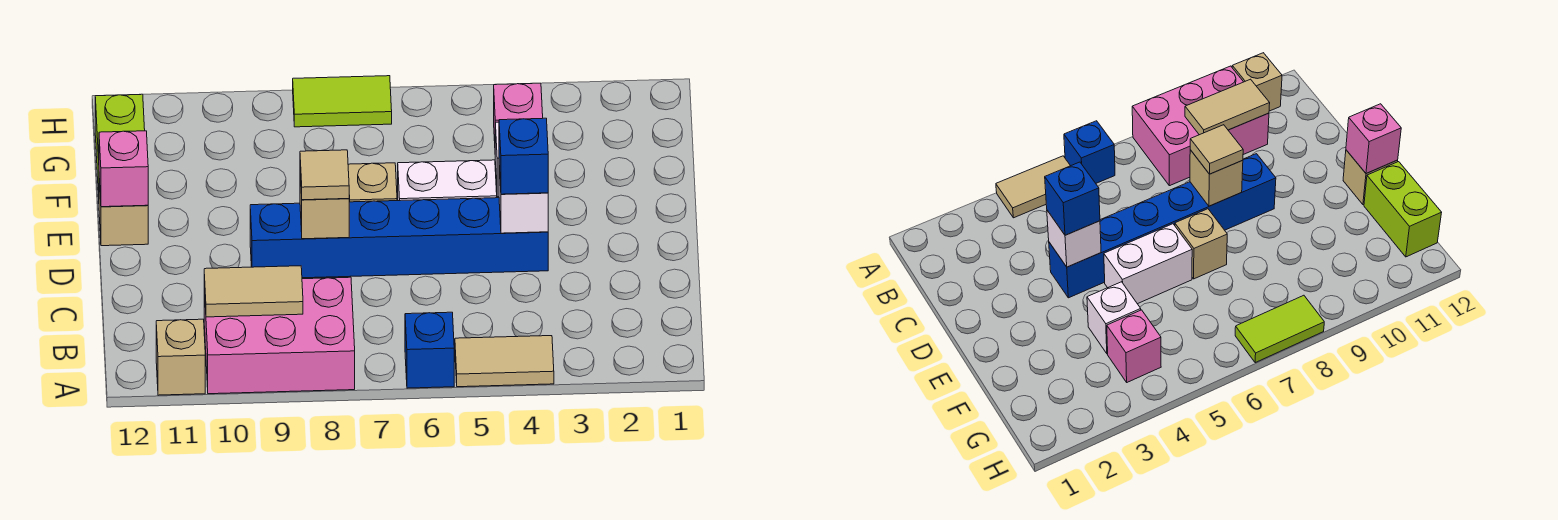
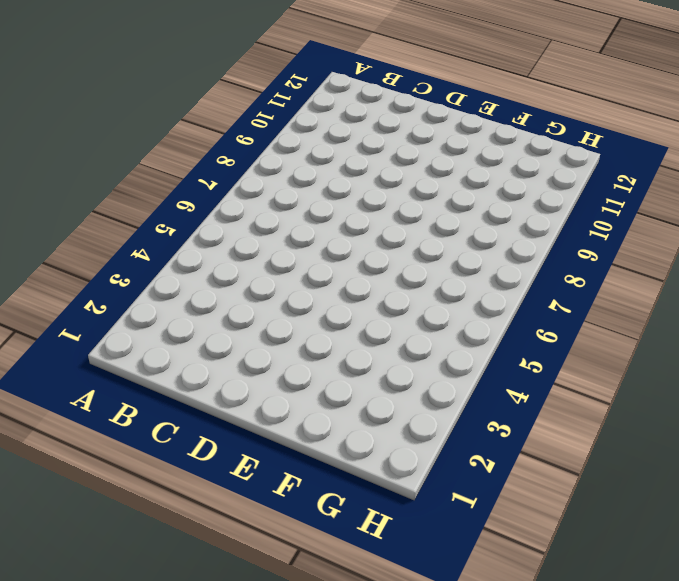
none -> tan tile A4:A5 level 1
none -> blue brick A6 level 1
none -> pink brick A8:B10 level 1

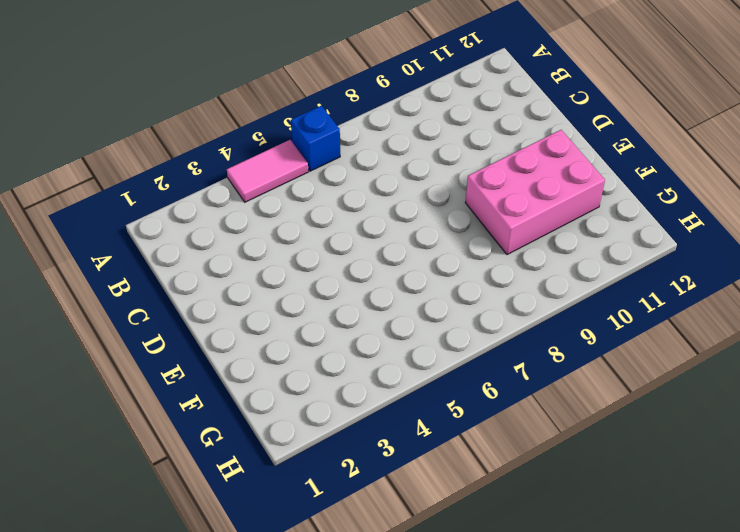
pink tile A4:A5 level 1 -> tan tile A4:A5 level 1
pink brick E9:F11 level 1 -> pink brick A8:B10 level 1
none -> tan brick A11 level 1
none -> blue brick D4:D9 level 1
none -> white brick E5:E6 level 1

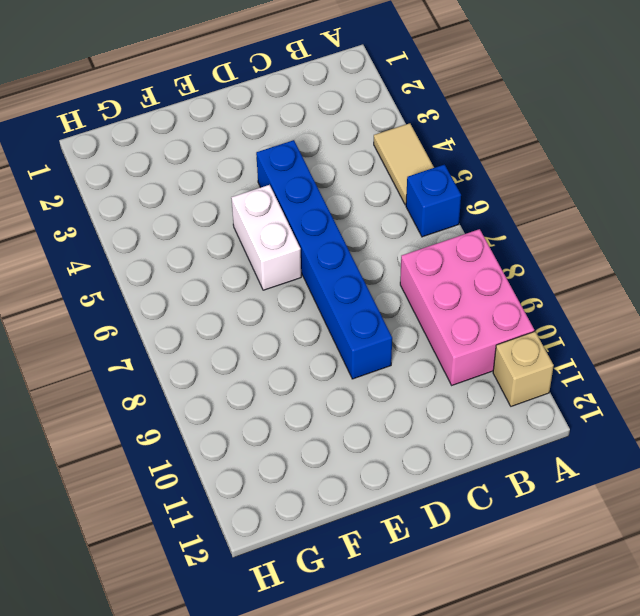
none -> tan brick E7 level 1
none -> tan brick E12 level 1
none -> white brick F4 level 1

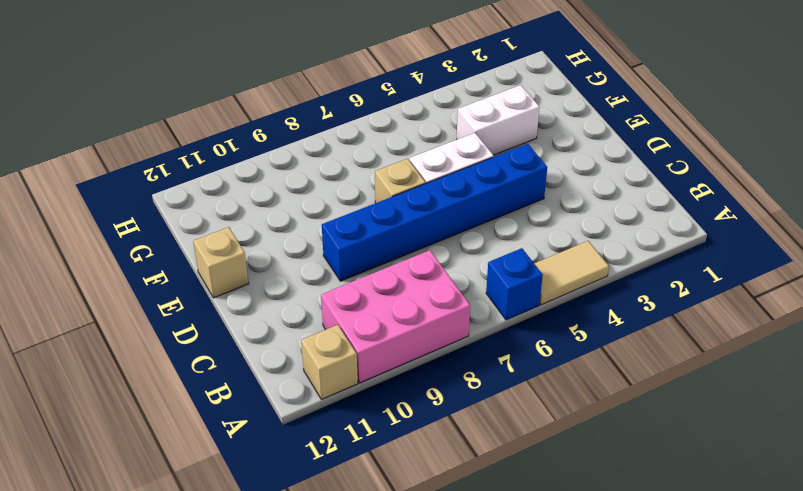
white brick F3:F4 level 1 -> white brick F4 level 1
none -> lime brick F12:G12 level 1
none -> pink brick G4 level 1
none -> lime tile H7:H8 level 1

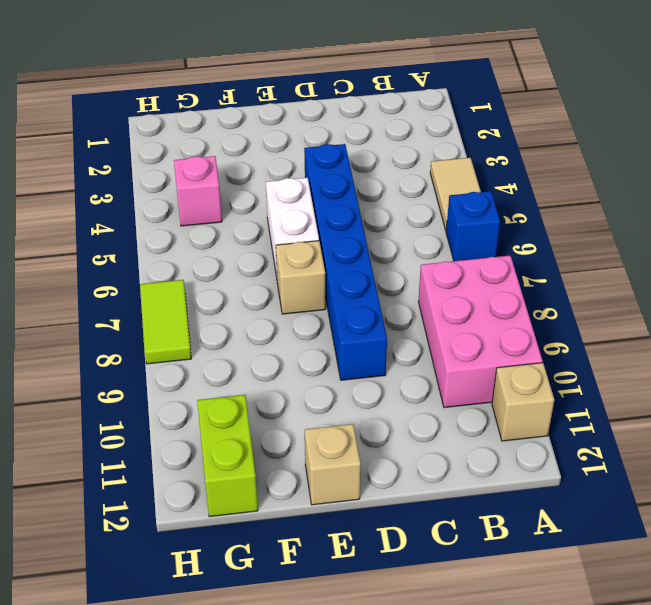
lime brick G11:G12 level 1 -> lime brick F12:G12 level 1
none -> white brick F4 level 1
none -> tan tile B9:B10 level 2
none -> white brick D4 level 2

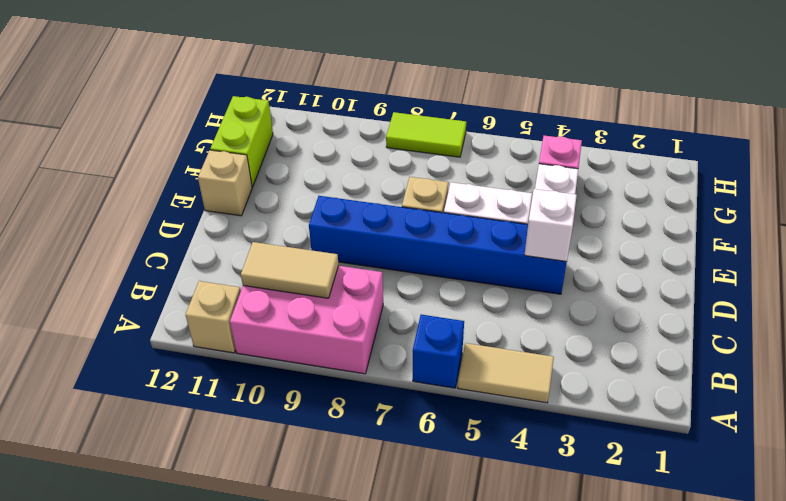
none -> tan brick D8 level 2
none -> pink brick E12 level 2
none -> blue brick D4 level 3

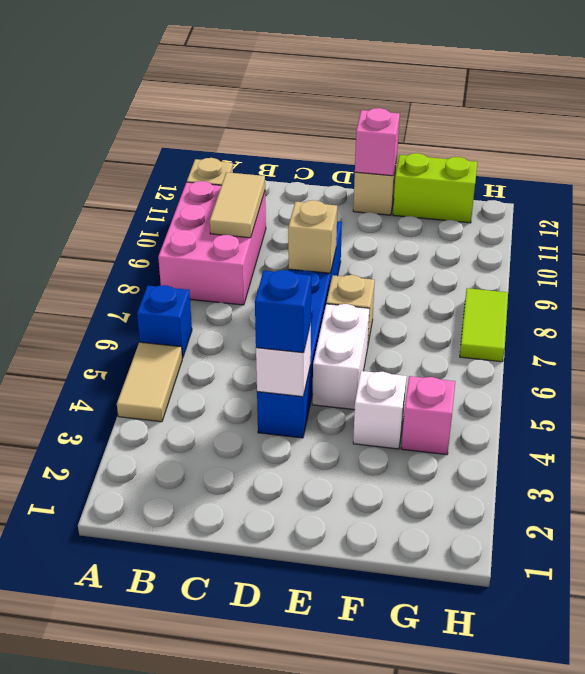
none -> tan tile D8 level 3

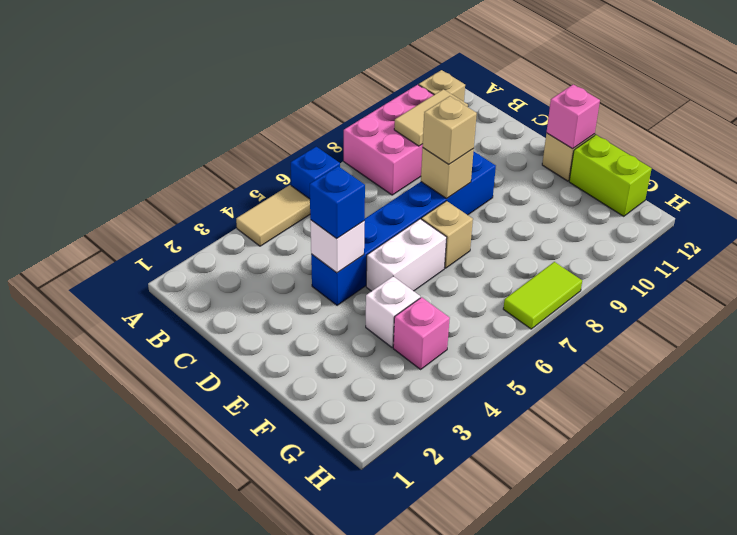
tan brick D8 level 3 -> tan tile D8 level 3

